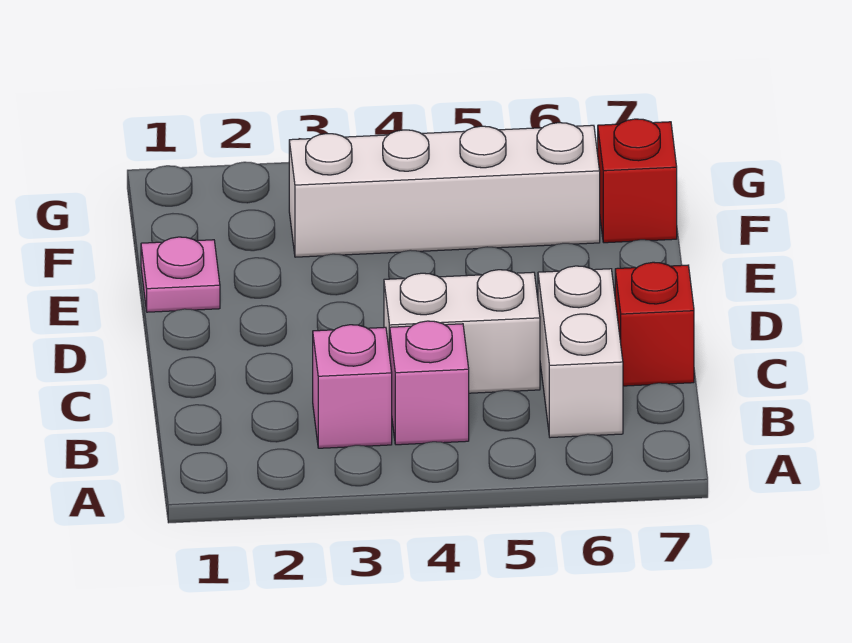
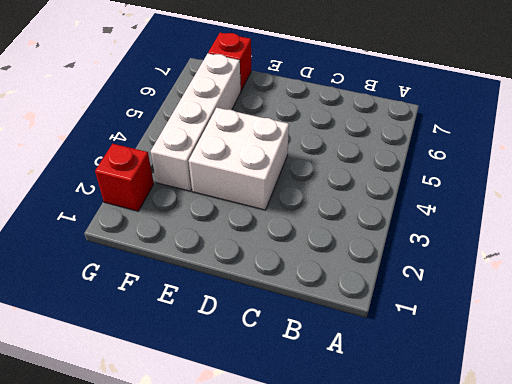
white brick D3:E4 level 1 -> none
red brick G2 level 1 -> red brick C7 level 1
none -> pink brick B3 level 1
none -> pink brick B4 level 1

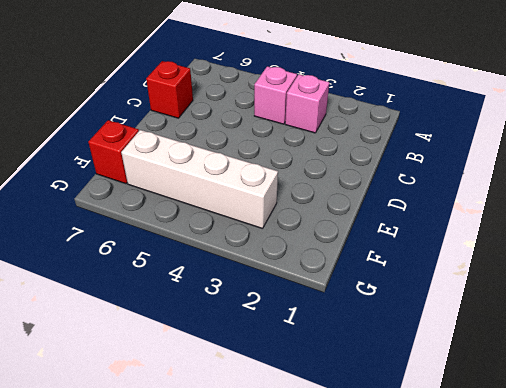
none -> white brick B6:C6 level 1
none -> white brick C4:C5 level 1

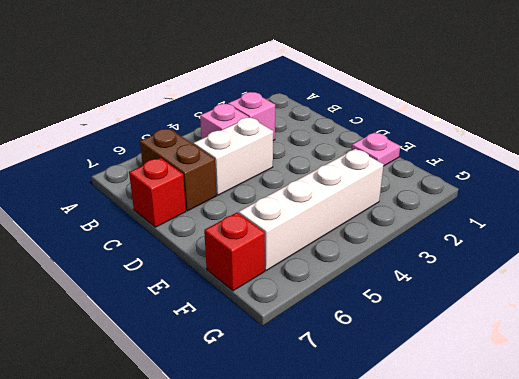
brown brick B6:C6 level 1 -> white brick B6:C6 level 1

